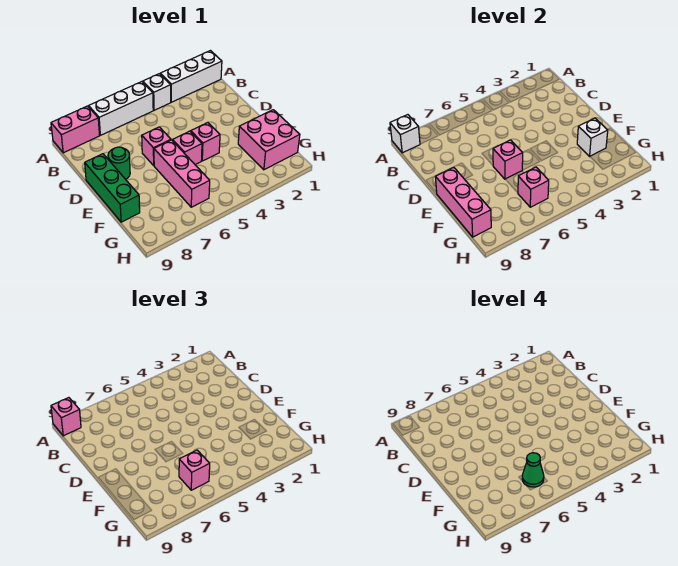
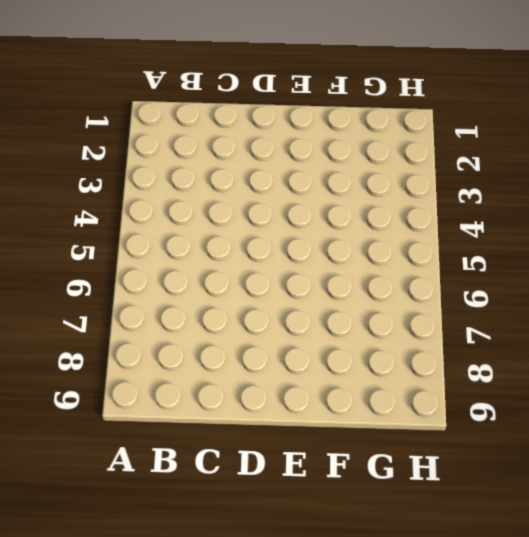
none -> white brick A1:A3 level 1
none -> white brick A4 level 1
none -> white brick A5:A7 level 1

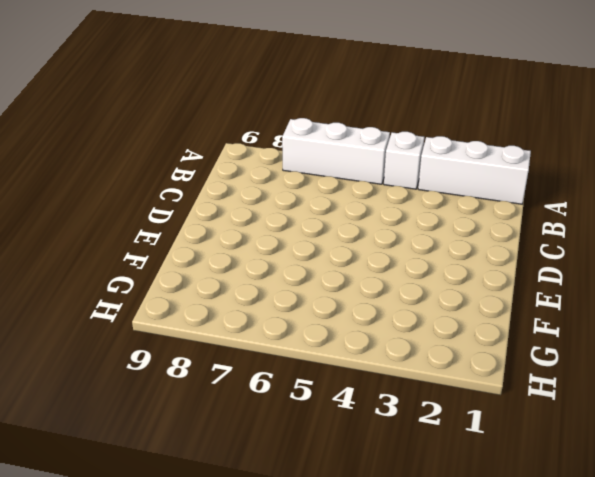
none -> pink brick A8:A9 level 1
none -> pink brick D6 level 1
none -> green round brick D8 level 1

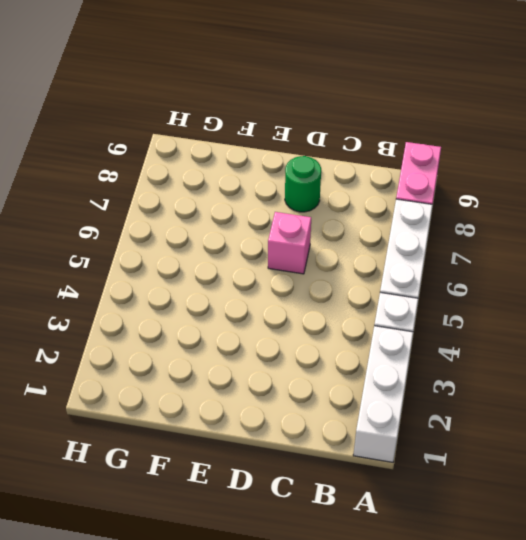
none -> green brick D9:F9 level 1
none -> pink brick E4 level 1
none -> pink brick E5 level 1

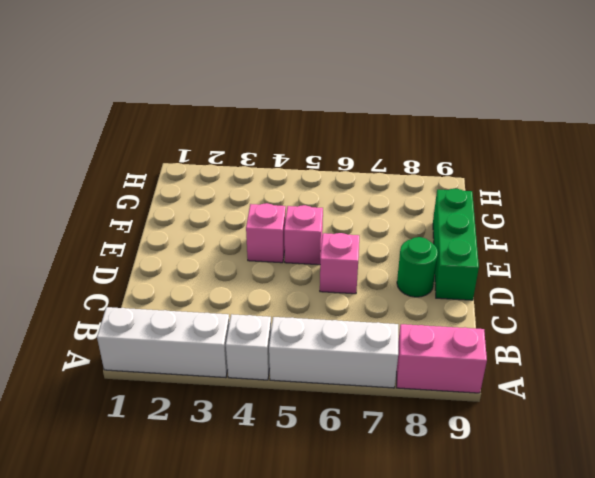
none -> pink brick E6:G6 level 1
none -> pink brick F1:G2 level 1
none -> white brick A9 level 2

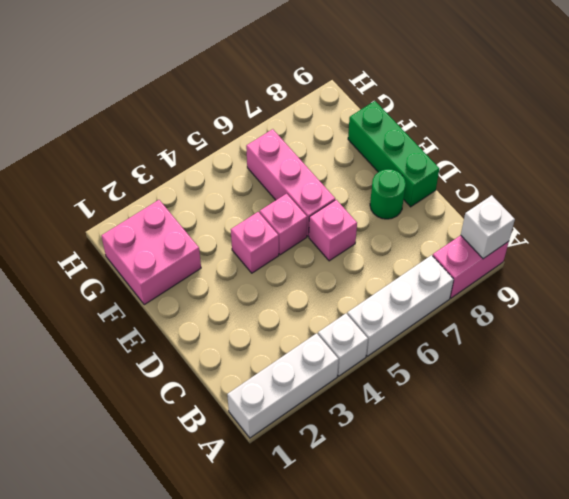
none -> pink brick E6 level 2
none -> pink brick E9:G9 level 2
none -> white brick F2 level 2

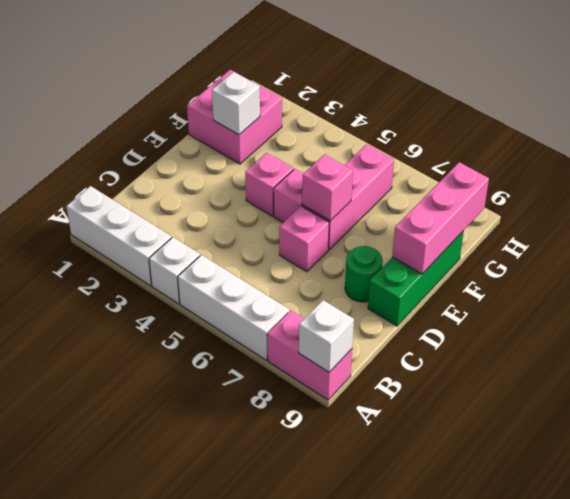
none -> pink brick G6 level 2
none -> pink brick A9 level 3
none -> pink brick G6 level 3

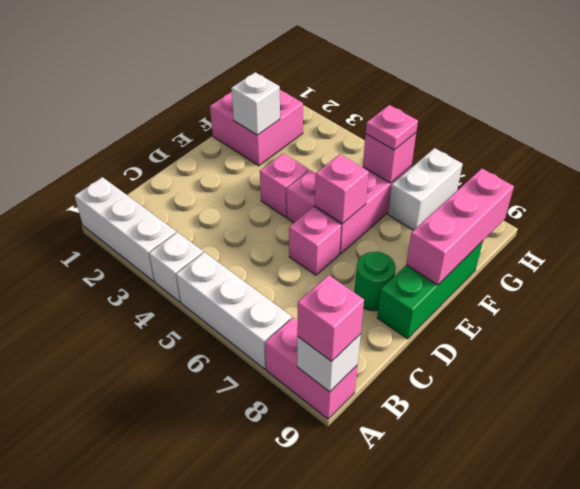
pink plate G6 level 3 -> pink brick G6 level 3
white brick G7:H7 level 1 -> none
none -> green cone G6 level 4

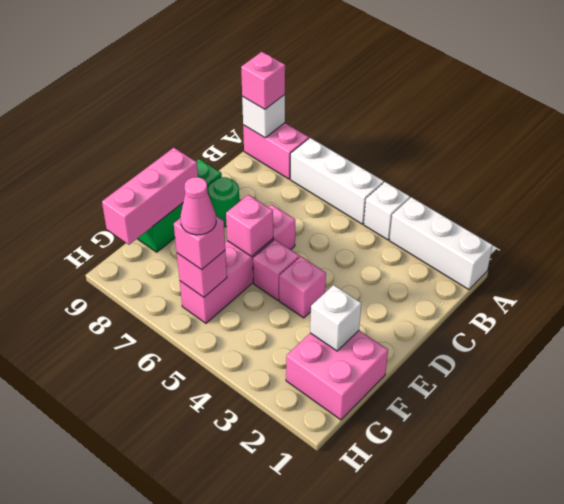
pink cone G6 level 4 -> green cone G6 level 4

